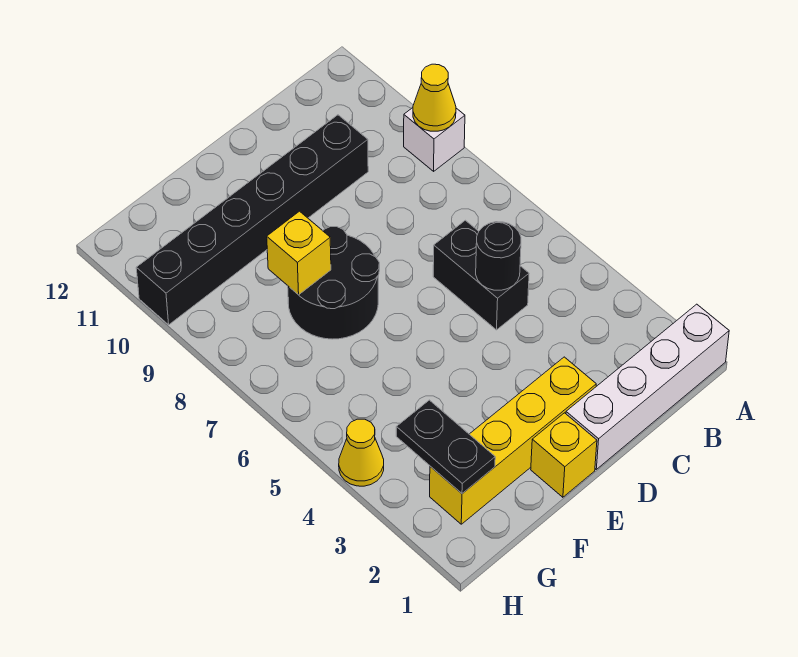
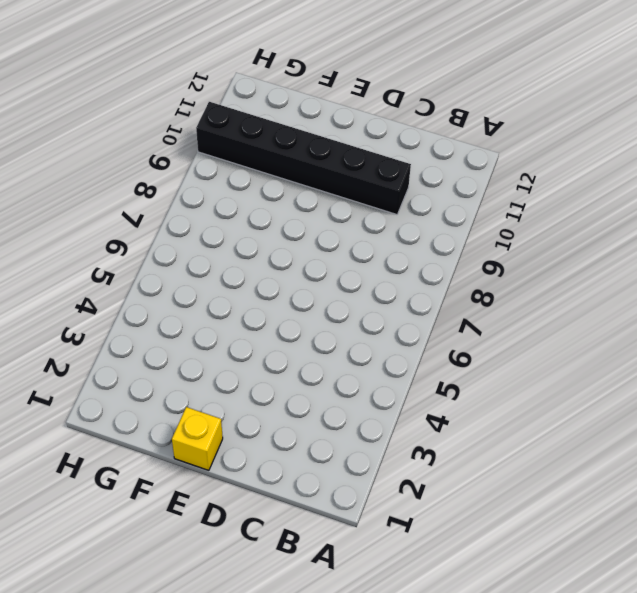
none -> white brick A1:D1 level 1
none -> white brick A9 level 1
none -> black brick C5:C6 level 1

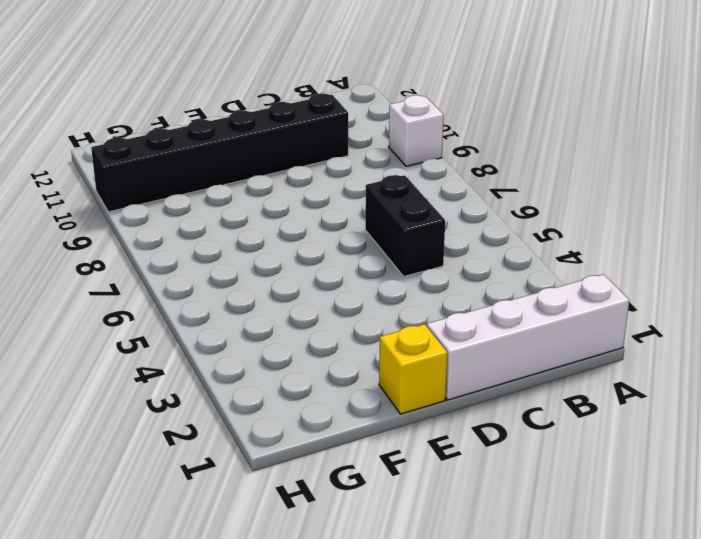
none -> yellow brick D2:G2 level 1
none -> black round brick E7:F8 level 1
none -> yellow cone H4 level 1

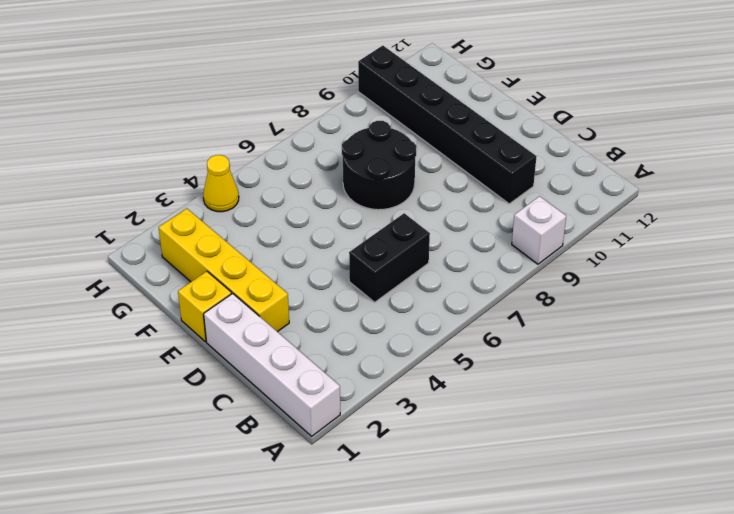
none -> yellow cone A9 level 2
none -> black round brick C5 level 2
none -> yellow brick F8 level 2

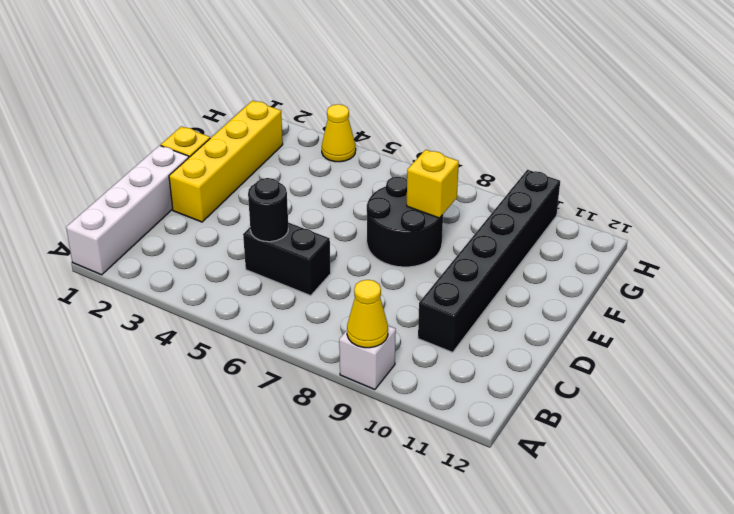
none -> black plate G2:G3 level 2

